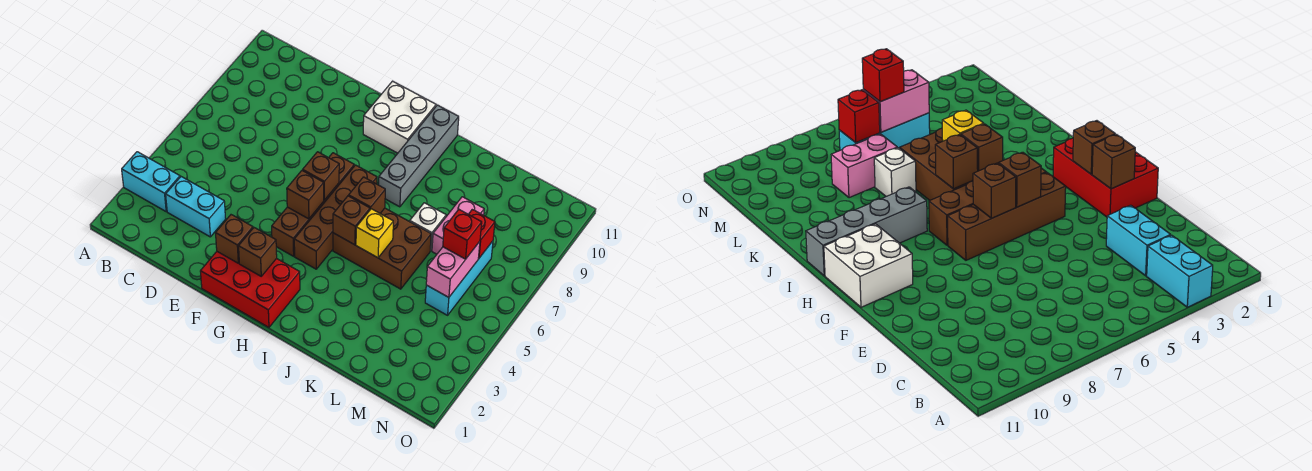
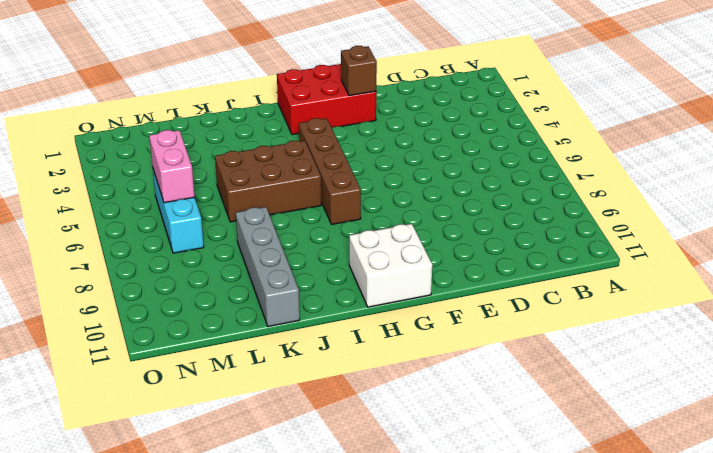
grey brick K8:K11 level 1 -> grey brick I8:I11 level 1
none -> cyan brick A3:B3 level 1
none -> cyan brick C3:D3 level 1
none -> brown brick G4:G7 level 1

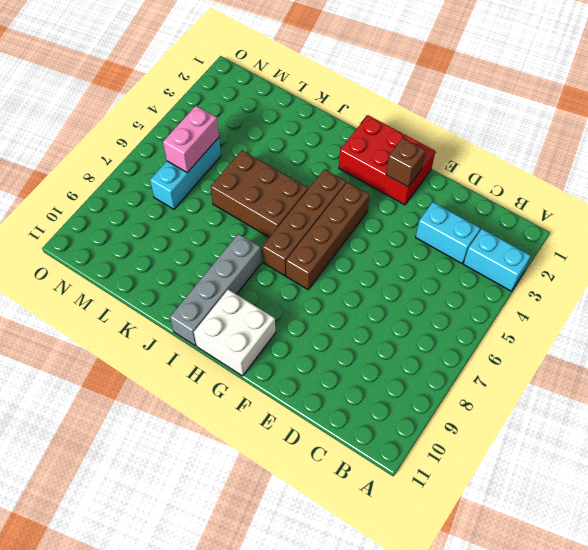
none -> white brick K7 level 1
none -> pink brick L7:L8 level 1
none -> brown brick G2 level 2

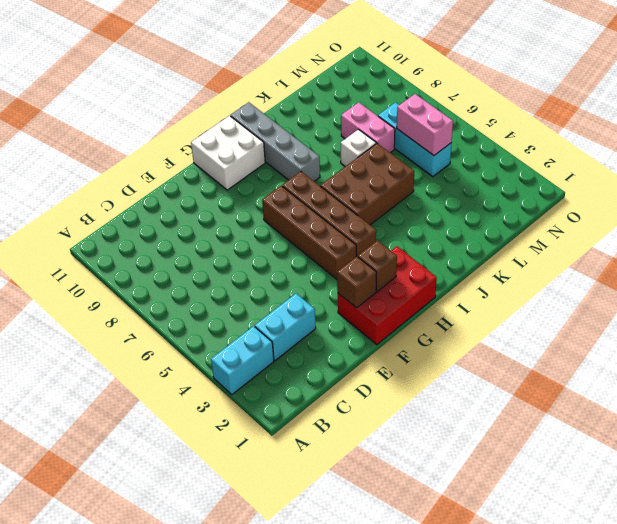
none -> brown brick G5 level 2
none -> brown brick G6 level 2
none -> brown brick I5 level 2

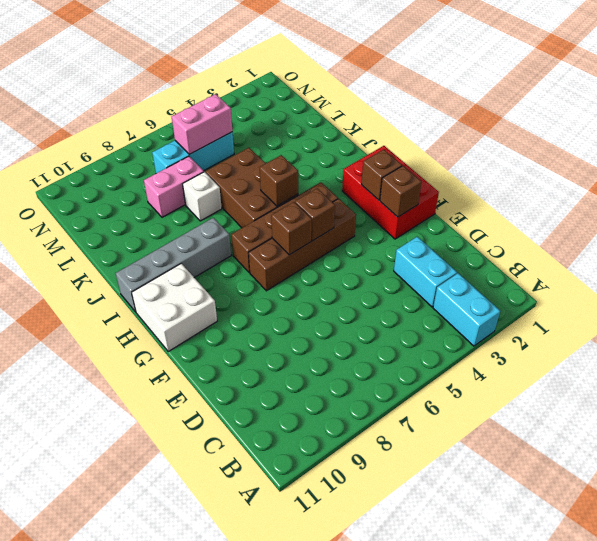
none -> brown brick I6 level 2
none -> yellow brick J5 level 2
none -> red brick M7 level 2

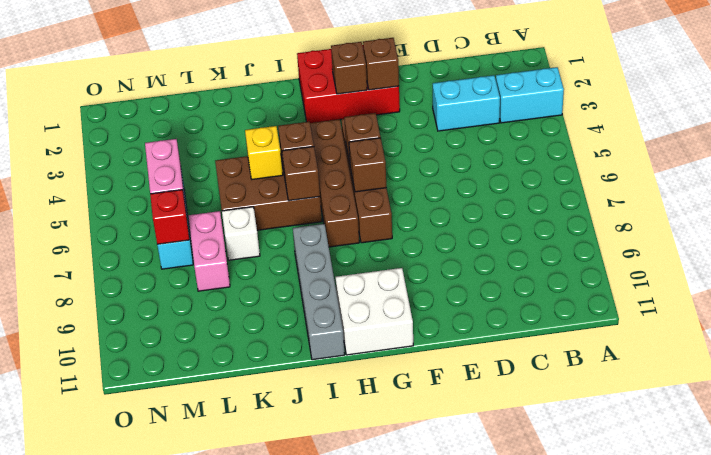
none -> red brick M6 level 3

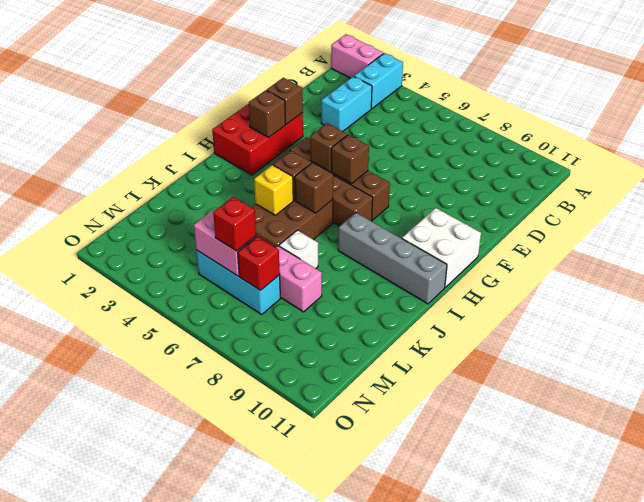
pink brick A1:A2 level 1 -> none

